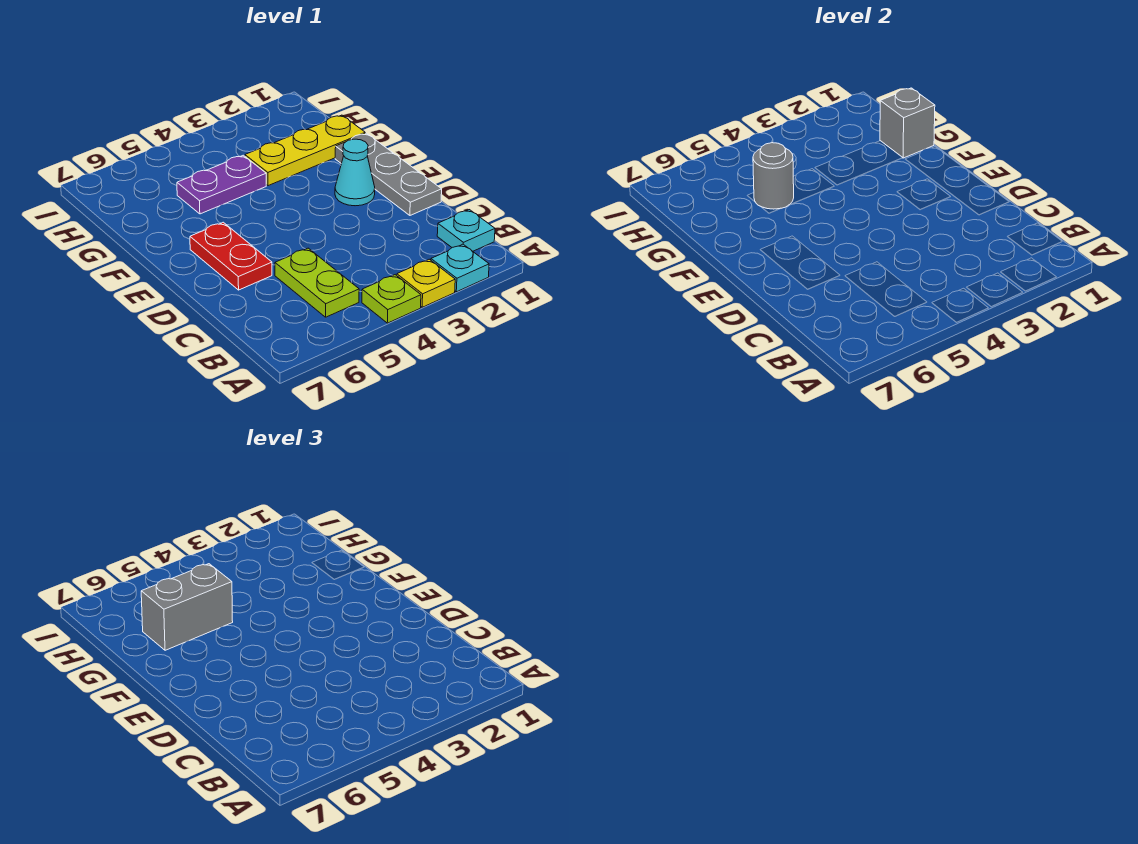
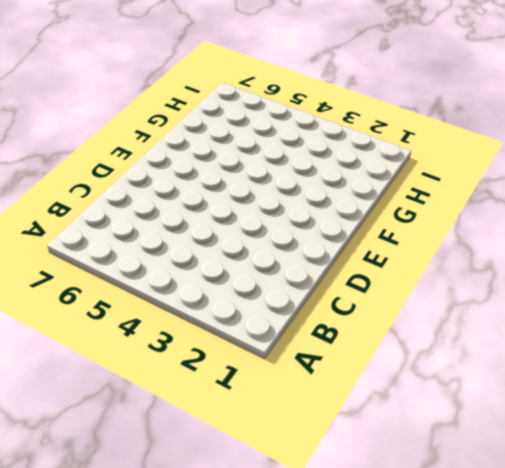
none -> cyan plate A2 level 1
none -> yellow plate A3 level 1
none -> lime plate A4 level 1

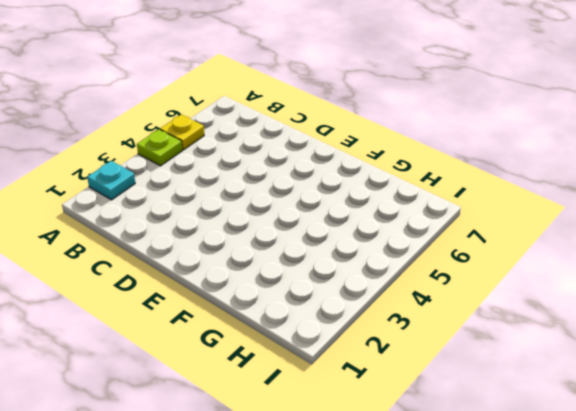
yellow plate A5 level 1 -> yellow plate A3 level 1
none -> cyan plate B1 level 1
none -> lime plate B5:C5 level 1
none -> grey plate D1:F1 level 1

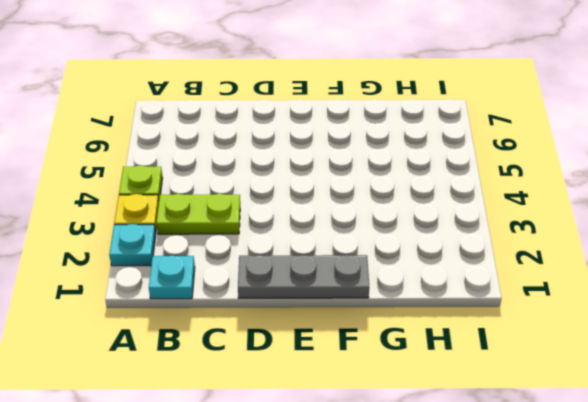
lime plate B3:C3 level 1 -> lime plate B5:C5 level 1
none -> red plate D6:E6 level 1
none -> cyan cone E2 level 1
none -> yellow plate G1:G3 level 1

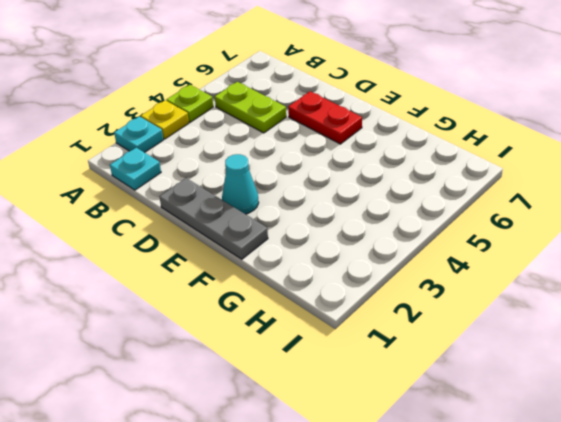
none -> yellow plate G1:G3 level 1
none -> purple plate G4:G5 level 1
none -> grey brick G1 level 2

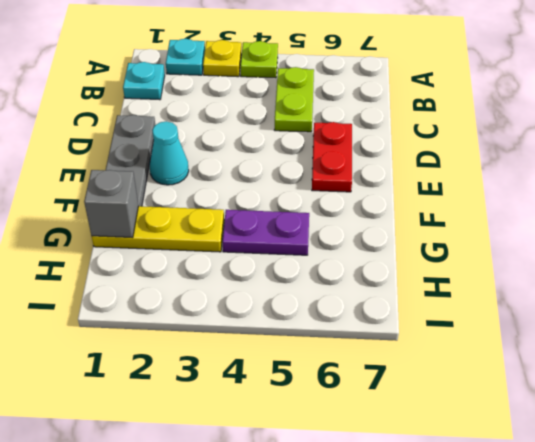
none -> grey round brick G5 level 2
none -> grey brick G5:G6 level 3

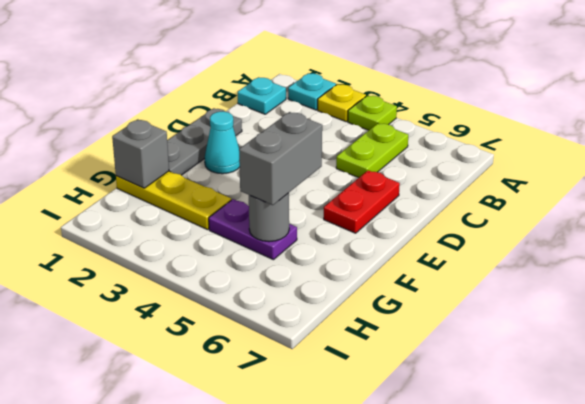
grey brick F5:G5 level 3 -> grey brick G5:G6 level 3

